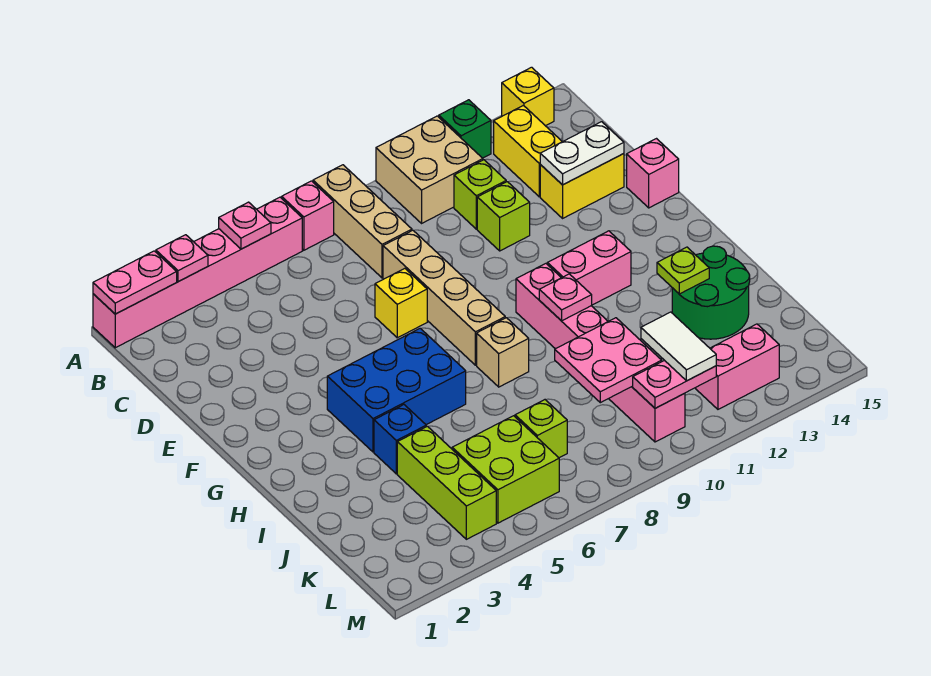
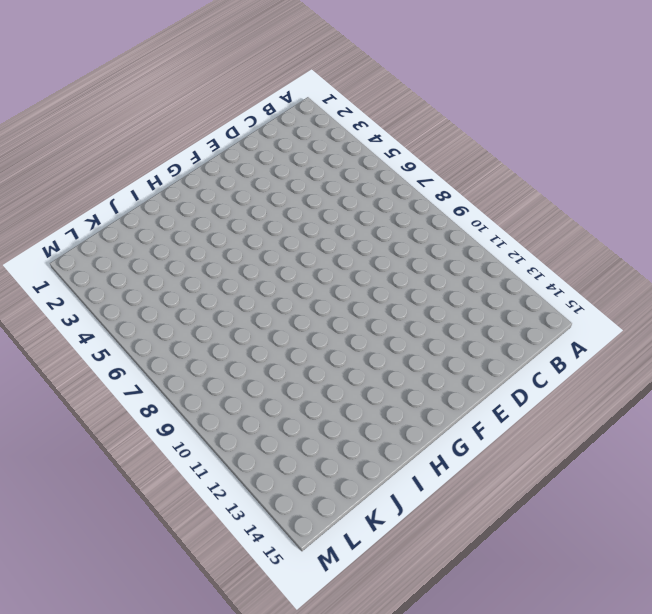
none -> pink brick A1:A6 level 1
none -> pink brick A7 level 1
none -> tan brick A8:C8 level 1
none -> tan brick A10:B11 level 1

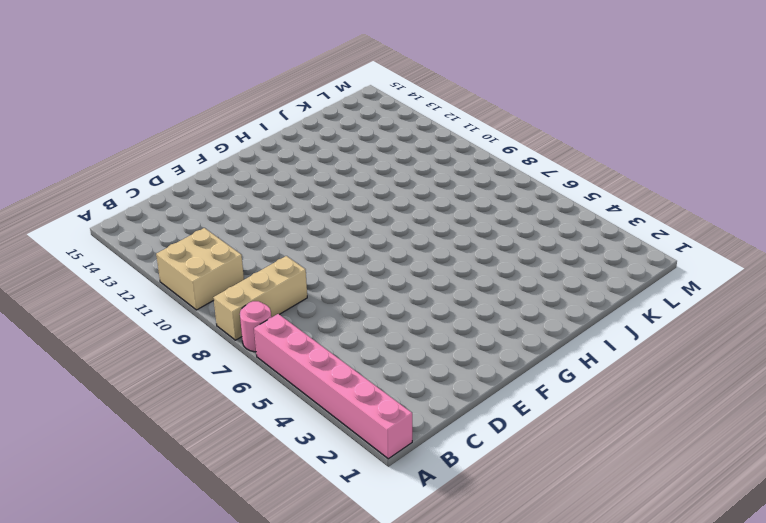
pink round brick A7 level 1 -> pink brick A7 level 1
none -> green brick A12 level 1
none -> yellow brick A14 level 1
none -> yellow brick B13:C13 level 1
none -> lime brick C11 level 1

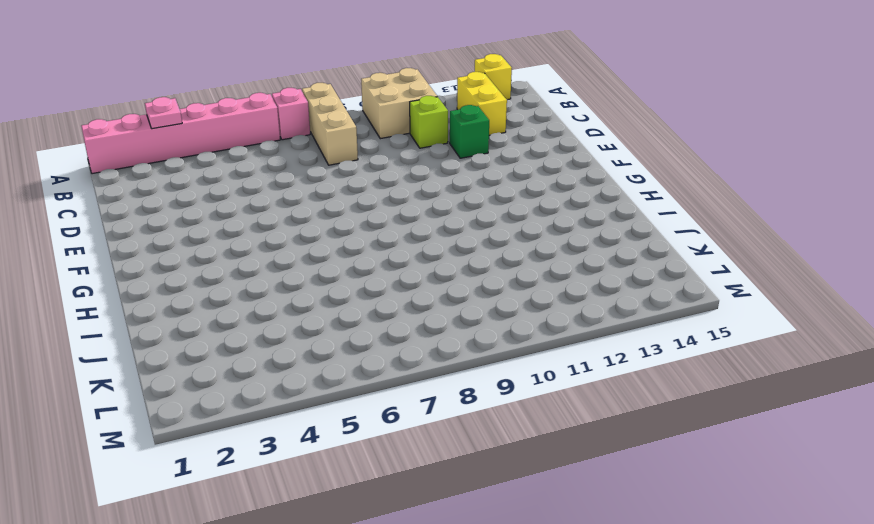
green brick D12 level 1 -> green brick A12 level 1
none -> tan brick D8:G8 level 1
none -> lime brick D11 level 1
none -> yellow brick D13:D14 level 1
none -> yellow brick E7 level 1

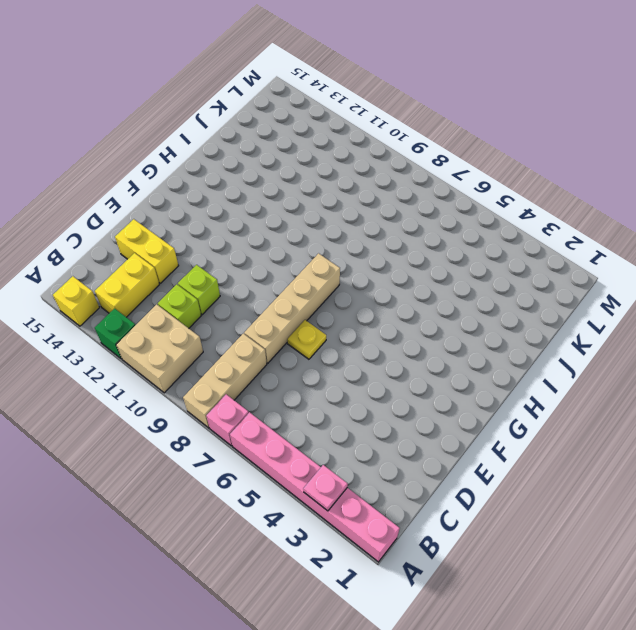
yellow plate E7 level 1 -> yellow brick E7 level 1
none -> pink brick E15 level 1
none -> blue brick G4:H6 level 1
none -> pink brick G10:L10 level 1
none -> pink brick G11:G12 level 1

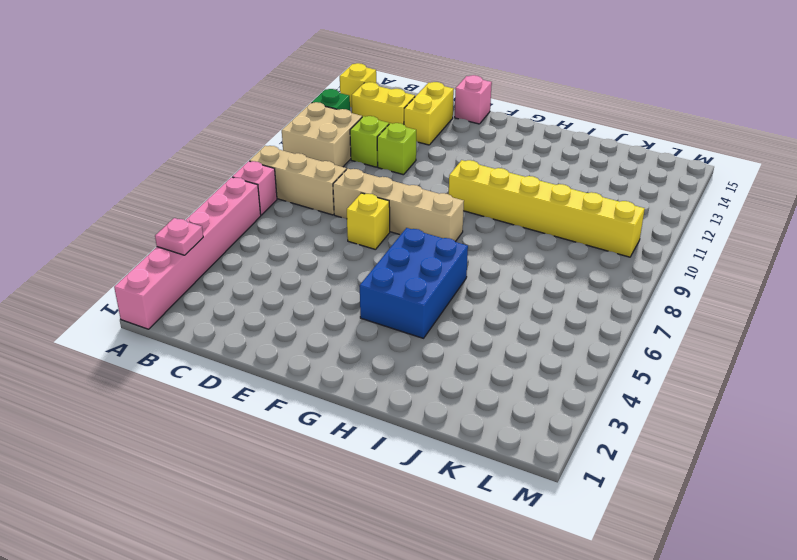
yellow brick G10:L10 level 1 -> pink brick G10:L10 level 1
none -> pink brick G11:G12 level 1
none -> tan brick H8 level 1
none -> blue brick I4 level 1
none -> green round brick I13:J14 level 1

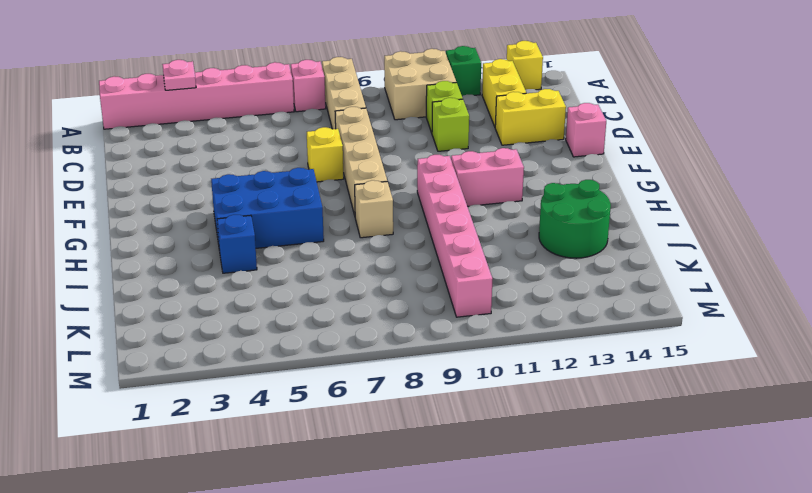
none -> lime brick J4:L4 level 1
none -> lime brick K5:L6 level 1
none -> lime brick K7 level 1
none -> pink brick L12:L13 level 1

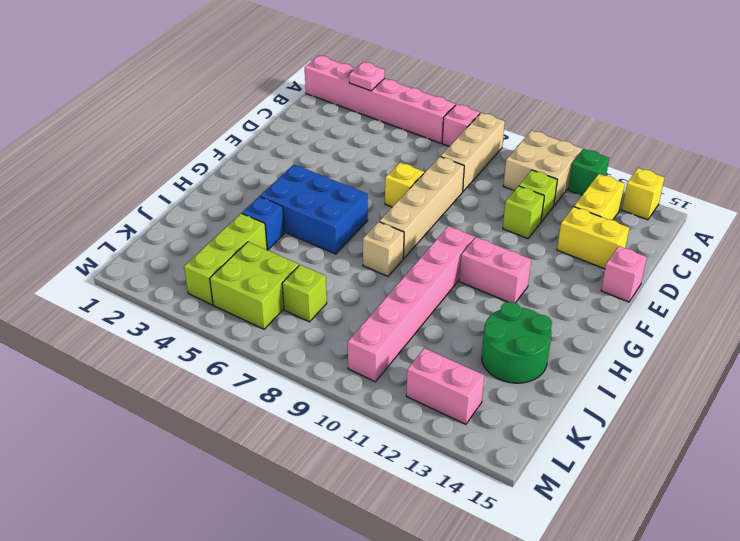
none -> pink plate A1:A2 level 2
none -> pink plate A5 level 2
none -> white plate D13:D14 level 2
none -> pink plate H10 level 2

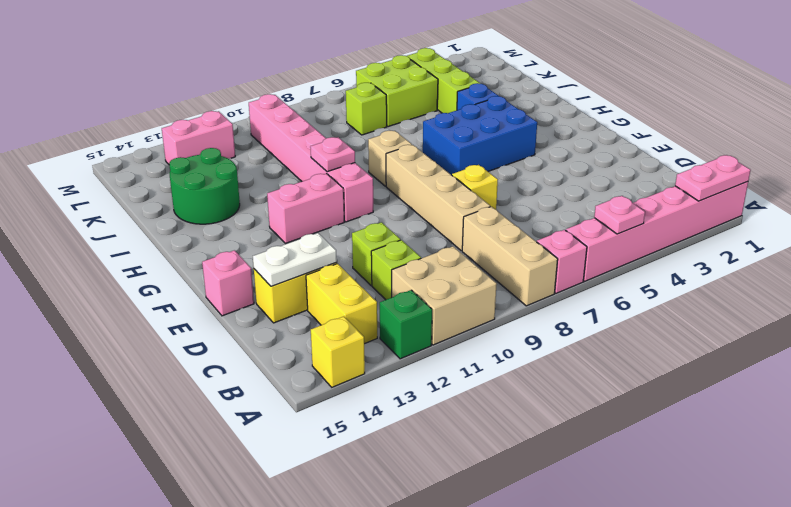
none -> pink plate A3 level 2
none -> lime plate I13 level 2
none -> pink plate J9:K10 level 2
none -> pink plate L10:L11 level 2

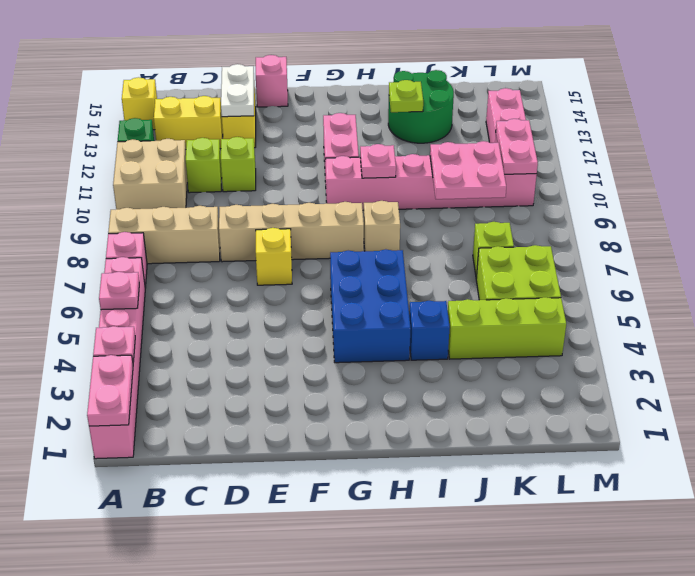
none -> white tile K11:L11 level 3

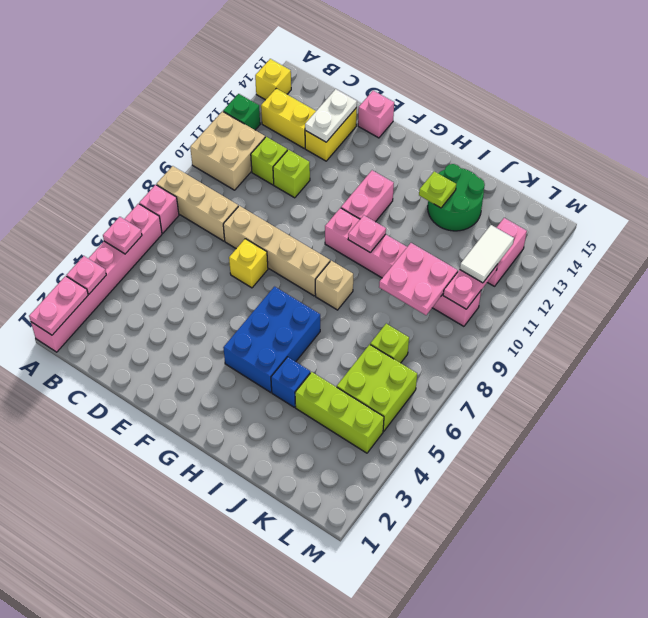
white tile L11:L12 level 3 -> white tile K11:L11 level 3

